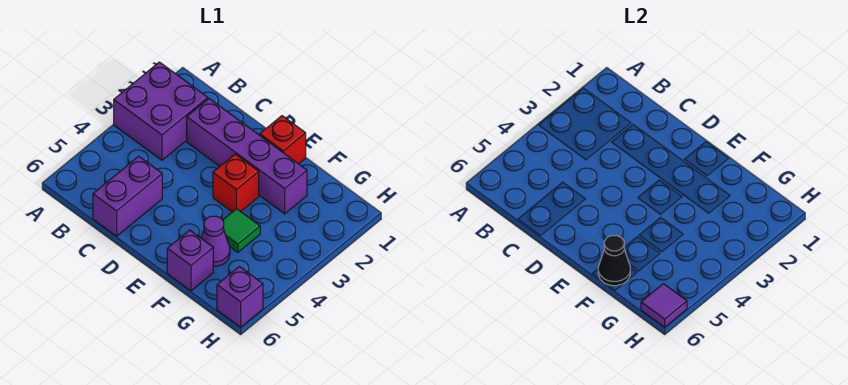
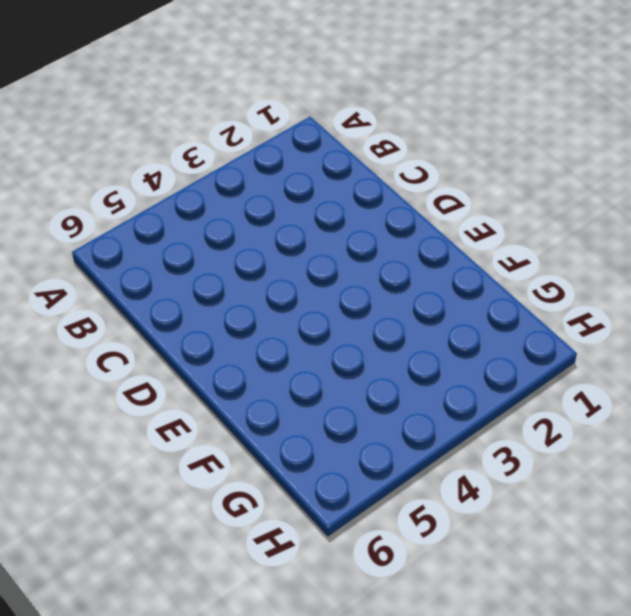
none -> purple brick A2:B3 level 1
none -> purple brick C2:F2 level 1

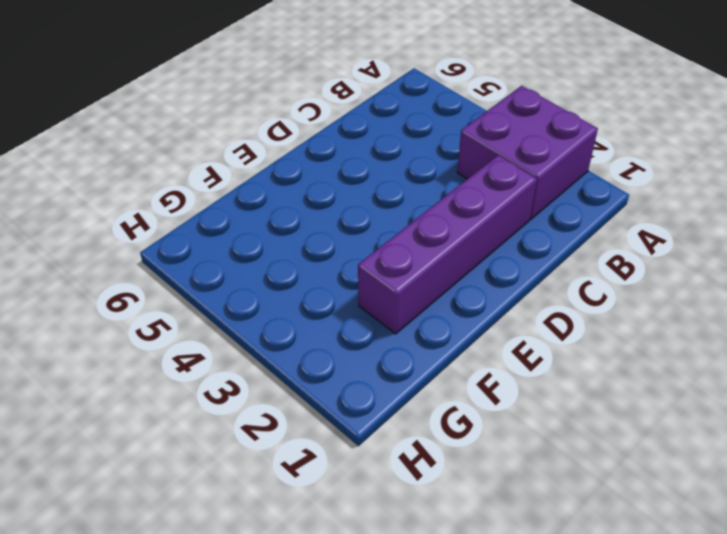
none -> purple brick C5:C6 level 1
none -> red brick E1 level 1

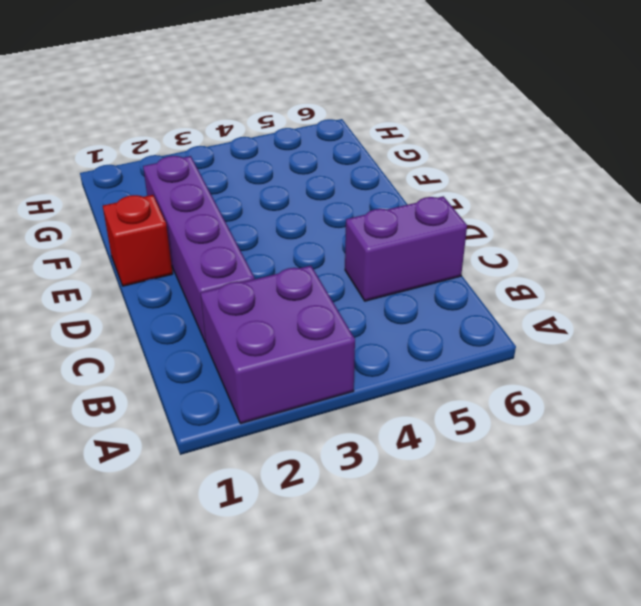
none -> red brick E3 level 1
none -> green tile F4 level 1

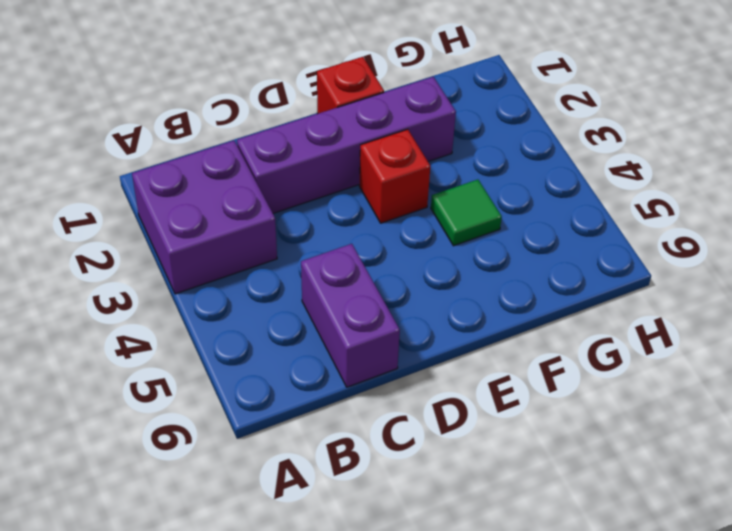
none -> purple cone F5 level 1
none -> purple brick F6 level 1

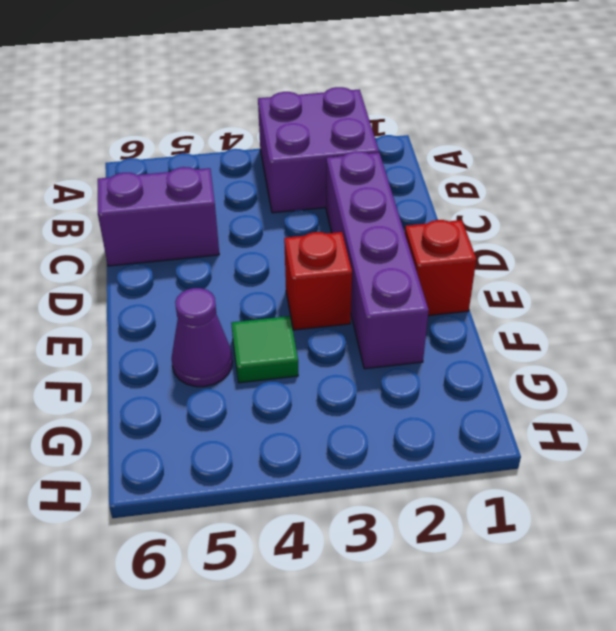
none -> purple brick F6 level 1
none -> purple brick H6 level 1

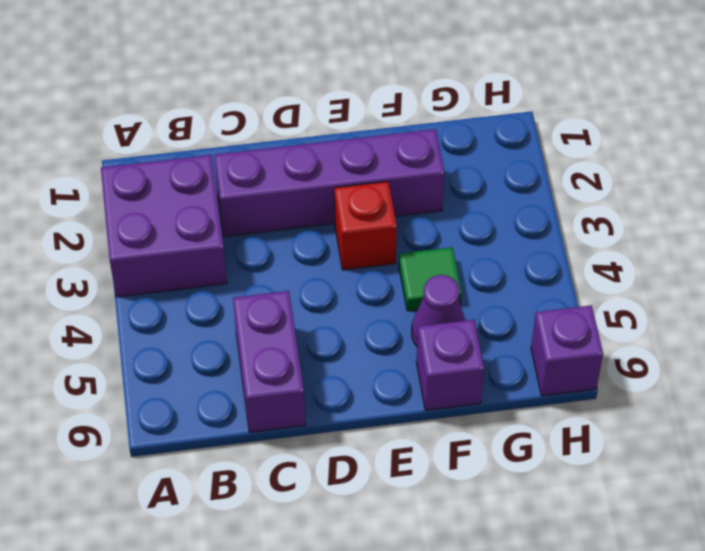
none -> red brick E1 level 1
none -> black cone F6 level 2

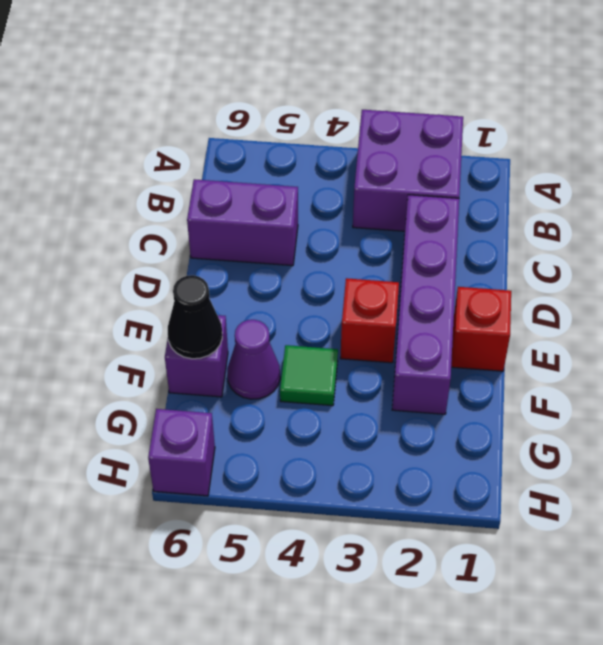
none -> purple tile H6 level 2

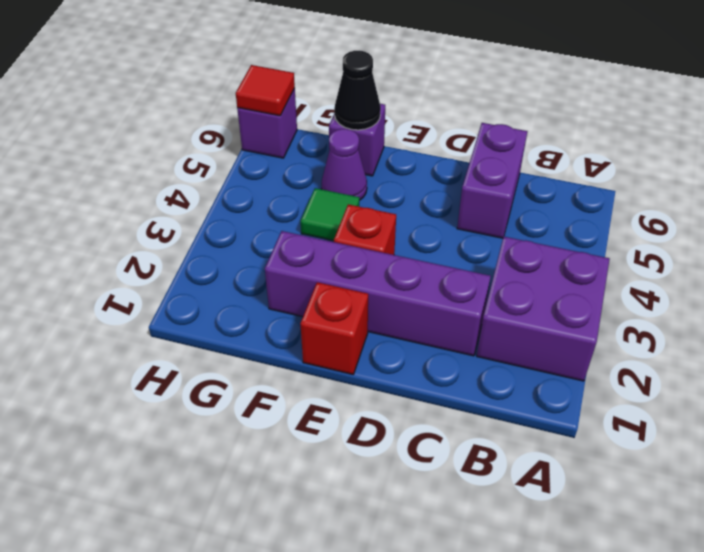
red tile H6 level 2 -> purple tile H6 level 2

